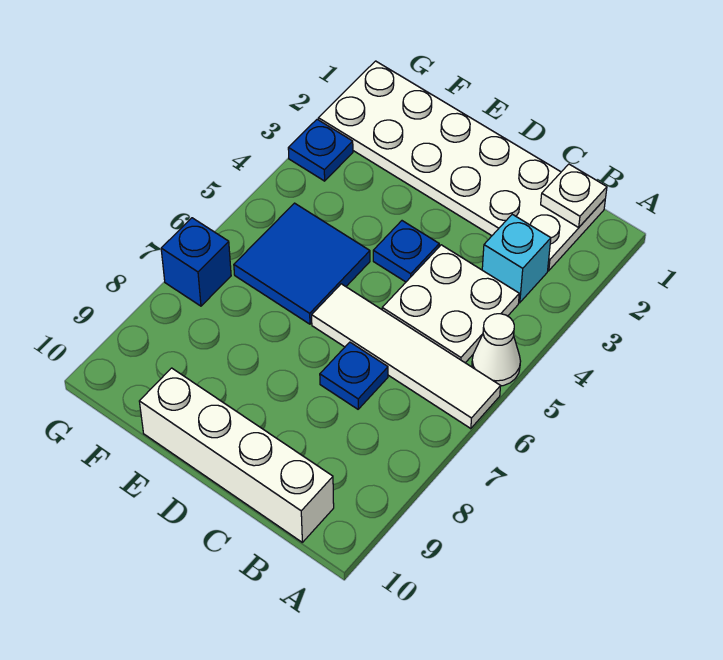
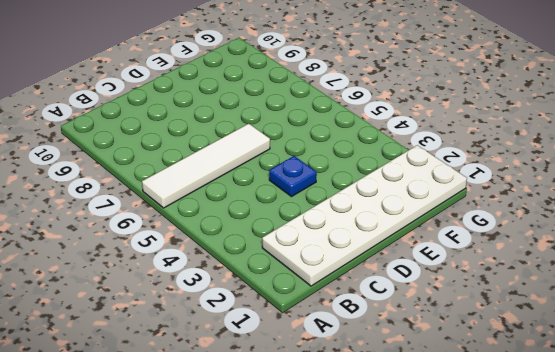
none -> white cone A5 level 1
none -> cyan brick B3 level 1
none -> white plate B4:C5 level 1

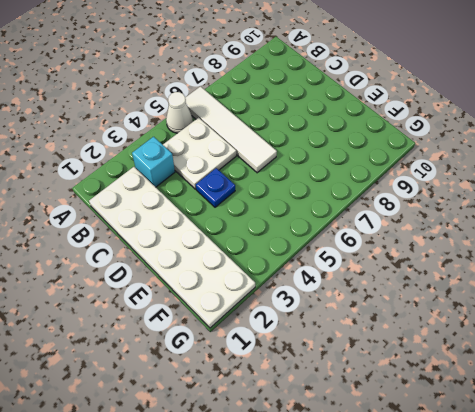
none -> white brick B10:E10 level 1
none -> blue plate C7 level 1
none -> blue tile E5:F6 level 1

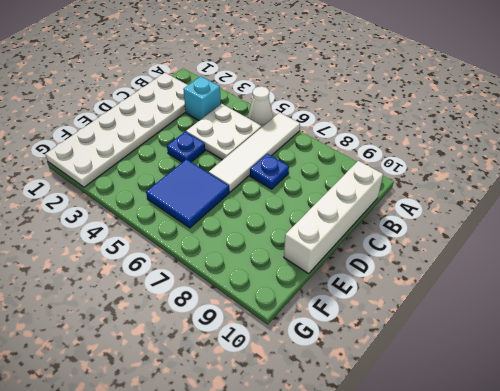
none -> blue plate G3 level 1
none -> blue brick G7 level 1
none -> white plate B1 level 2

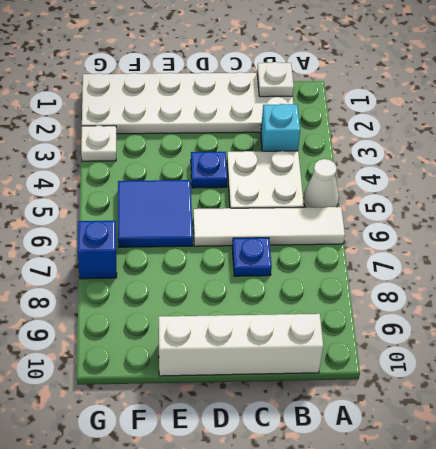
white plate G3 level 1 -> blue plate G3 level 1

